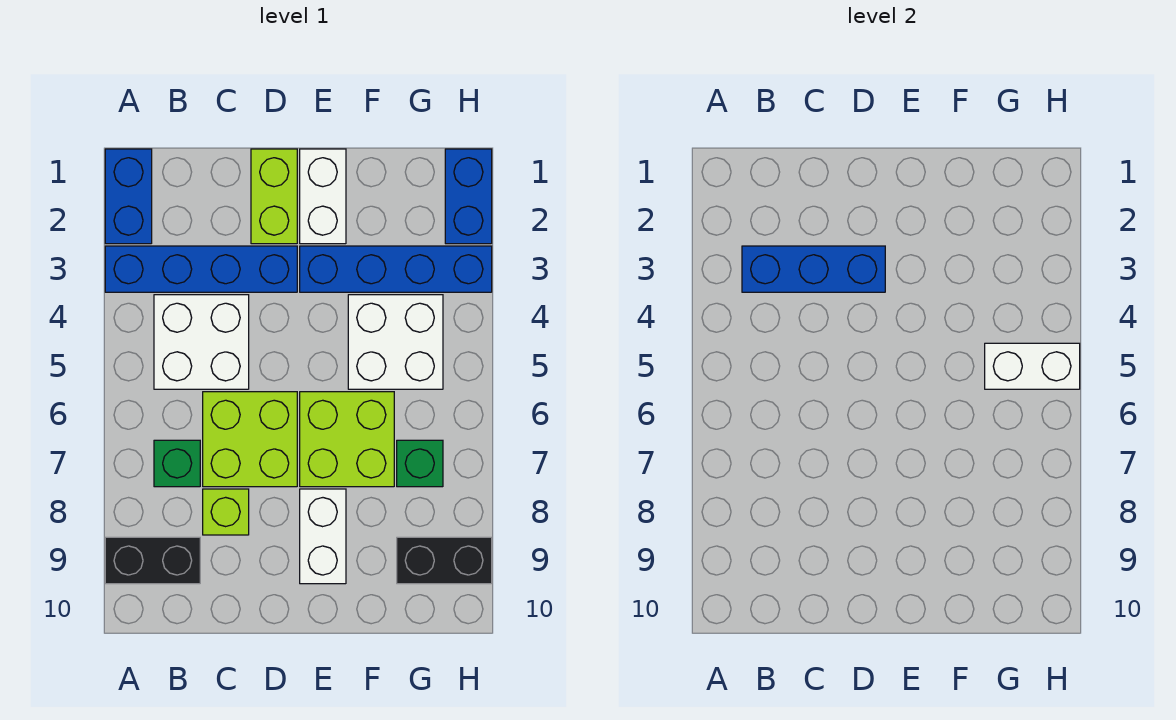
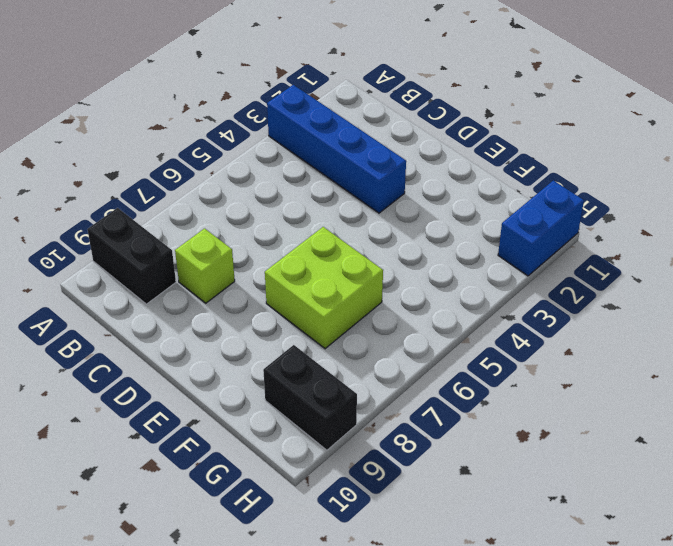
none -> blue brick A1:A2 level 1
none -> white brick B4:C5 level 1
none -> green brick B7 level 1

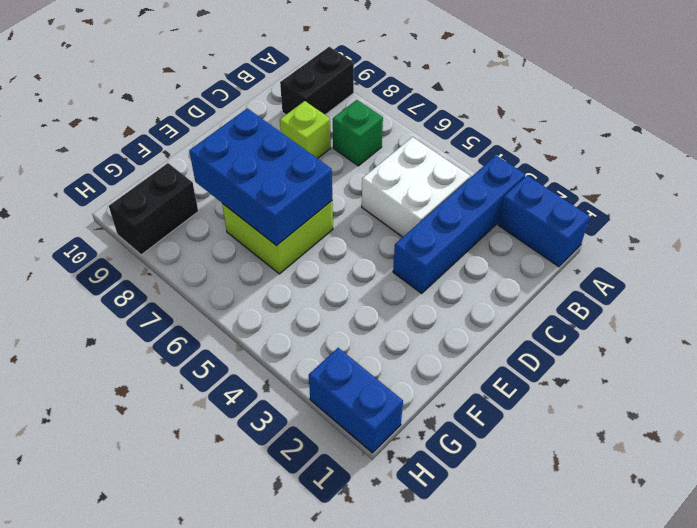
blue brick E6:F8 level 2 -> none
none -> lime brick C6:D7 level 1
none -> lime brick D1:D2 level 1
none -> white brick E1:E2 level 1

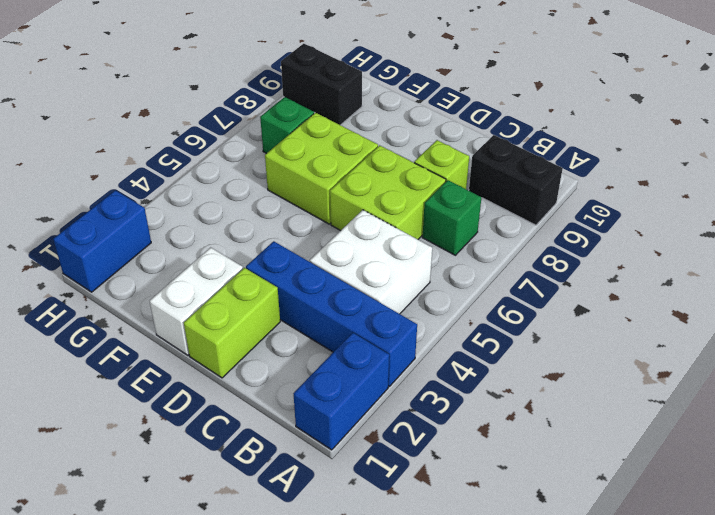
none -> blue brick E3:H3 level 1
none -> white brick E8:E9 level 1
none -> white brick F4:G5 level 1

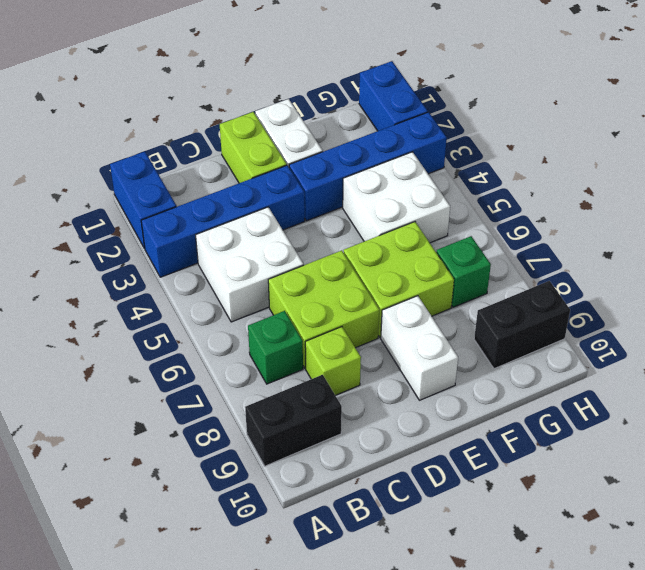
none -> blue brick B3:D3 level 2
none -> white brick G5:H5 level 2

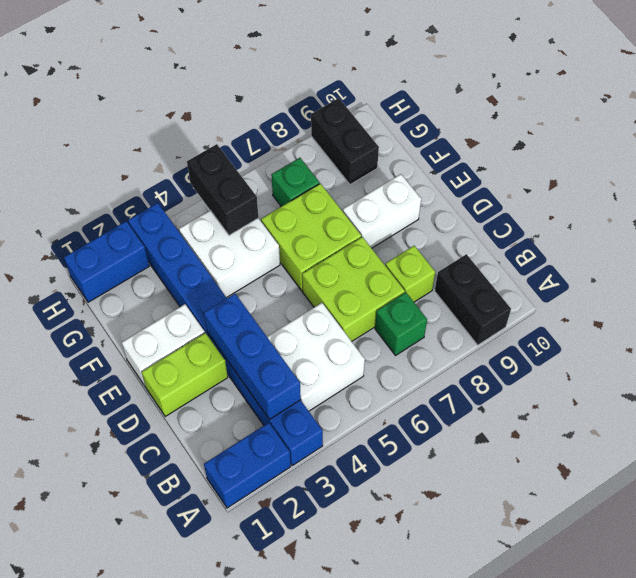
black brick G5:H5 level 2 -> white brick G5:H5 level 2

